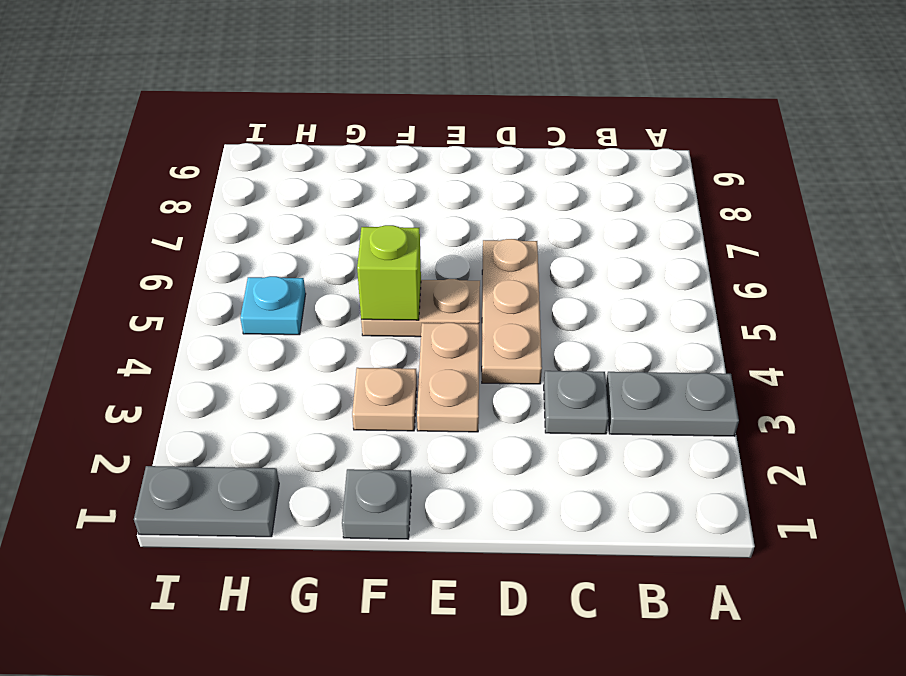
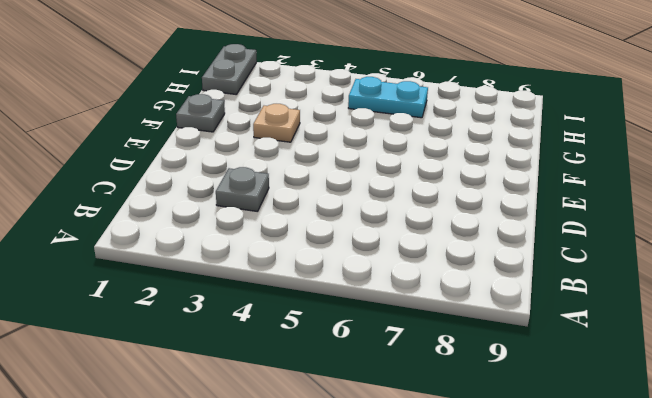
cyan plate H5:H6 level 1 -> cyan plate H5 level 1
none -> grey plate A3:B3 level 1
none -> tan plate D4:D6 level 1

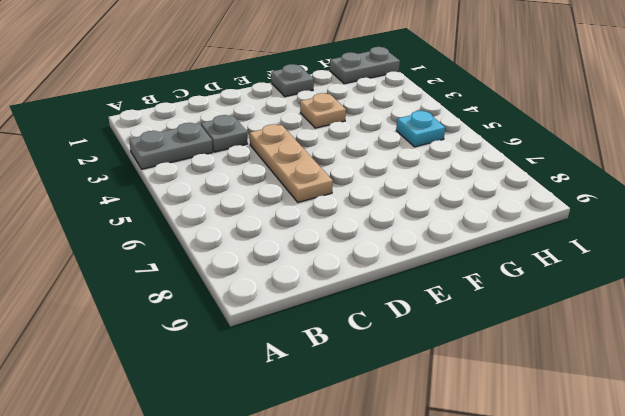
none -> tan plate E3:E4 level 1
none -> tan plate E5:F5 level 1

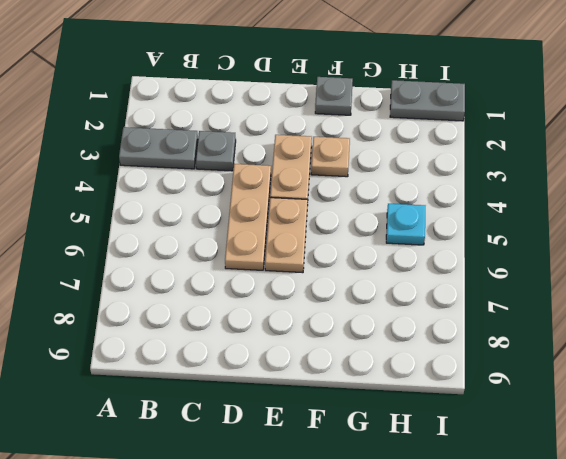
tan plate E5:E6 level 1 -> tan plate E5:F5 level 1
none -> lime brick F5 level 2

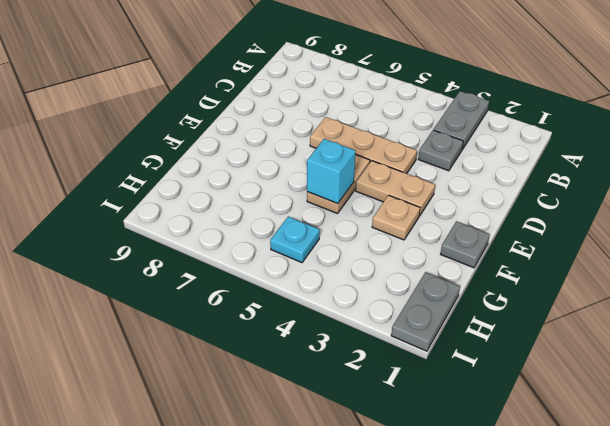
cyan brick F5 level 2 -> lime brick F5 level 2

